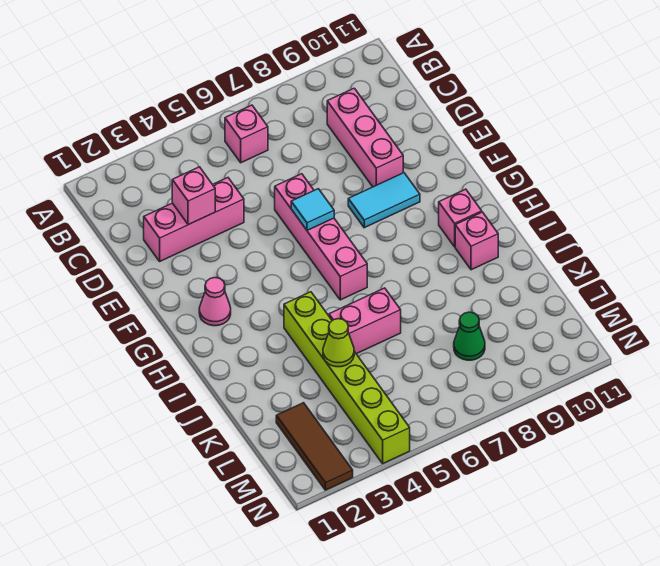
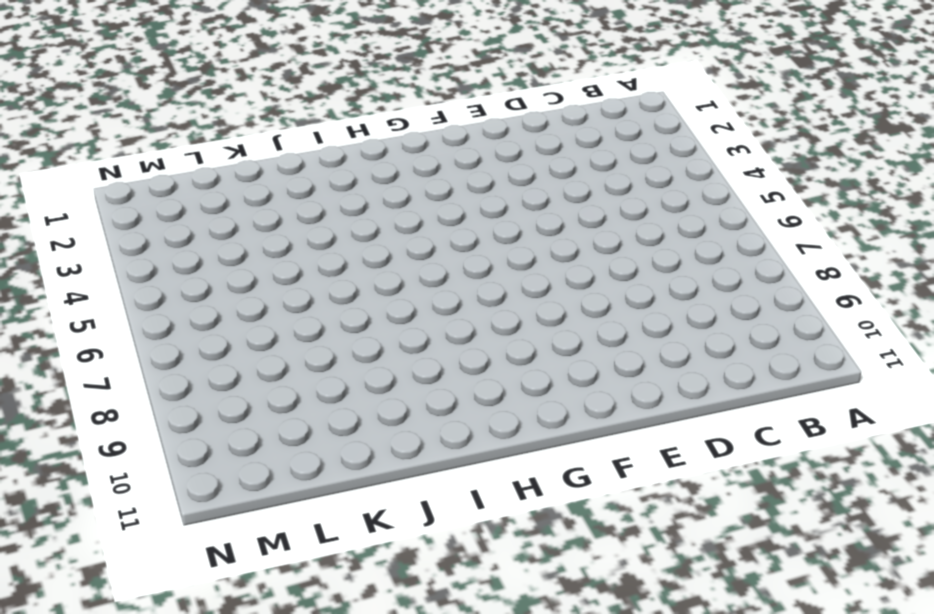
none -> pink brick B6 level 1
none -> pink brick C9:E9 level 1
none -> pink brick D2:D4 level 1

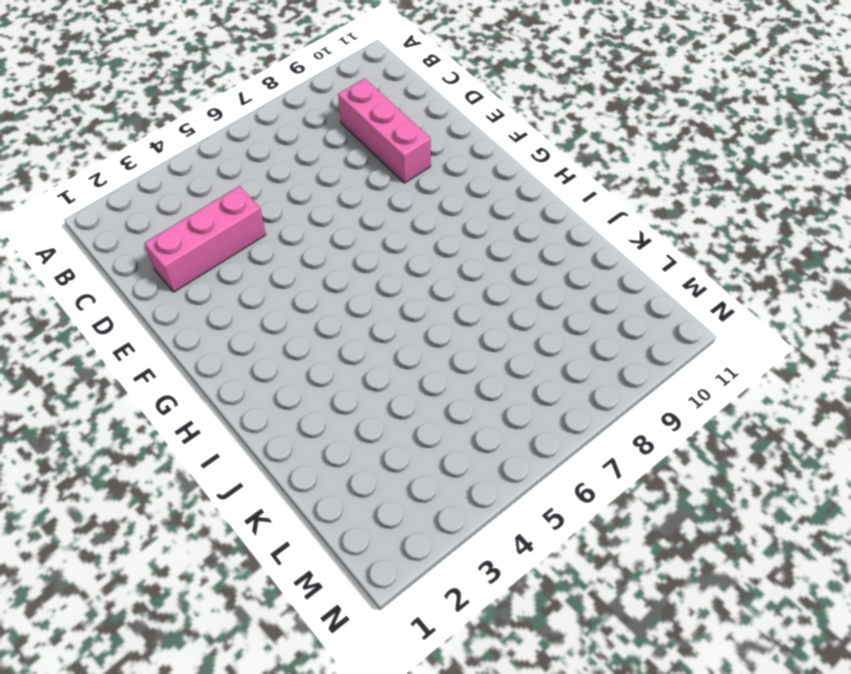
none -> pink brick B6 level 1
none -> pink brick E6:H6 level 1
none -> cyan tile F8:F9 level 1

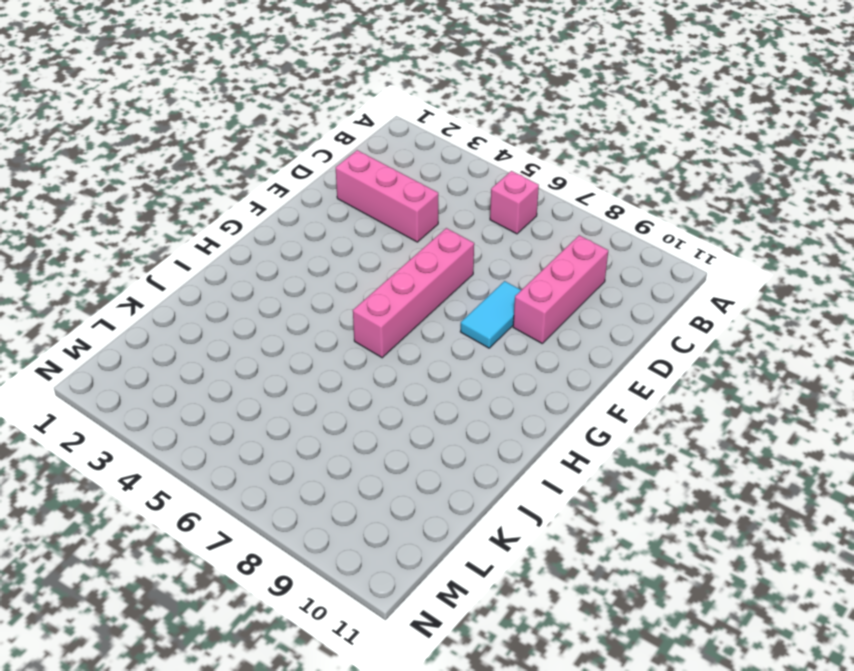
cyan tile E8:F8 level 1 -> cyan tile F8:F9 level 1
none -> pink cone G2 level 1
none -> pink brick H10 level 1
none -> lime brick I4:N4 level 1

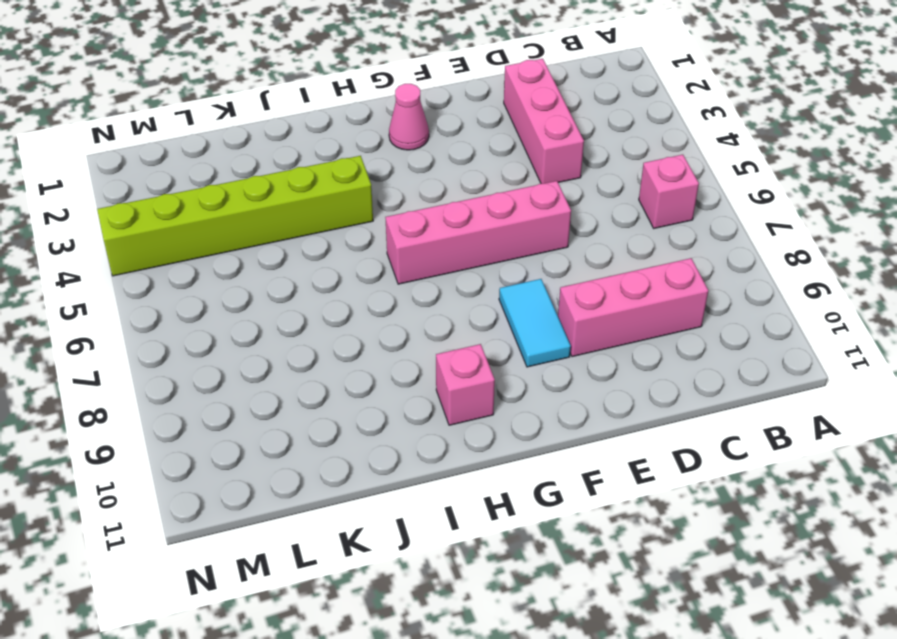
none -> pink brick I10 level 1
none -> pink brick J5:J6 level 1
none -> brown tile L2:N2 level 1

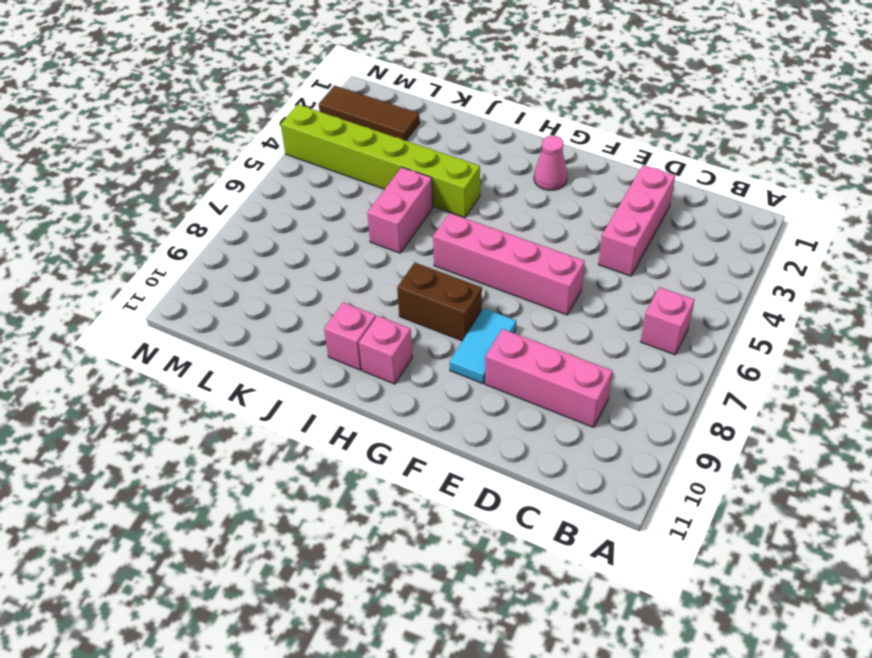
brown brick G8:H8 level 1 -> none
none -> green cone L8 level 1
none -> pink brick D3 level 2
none -> cyan tile F6 level 2

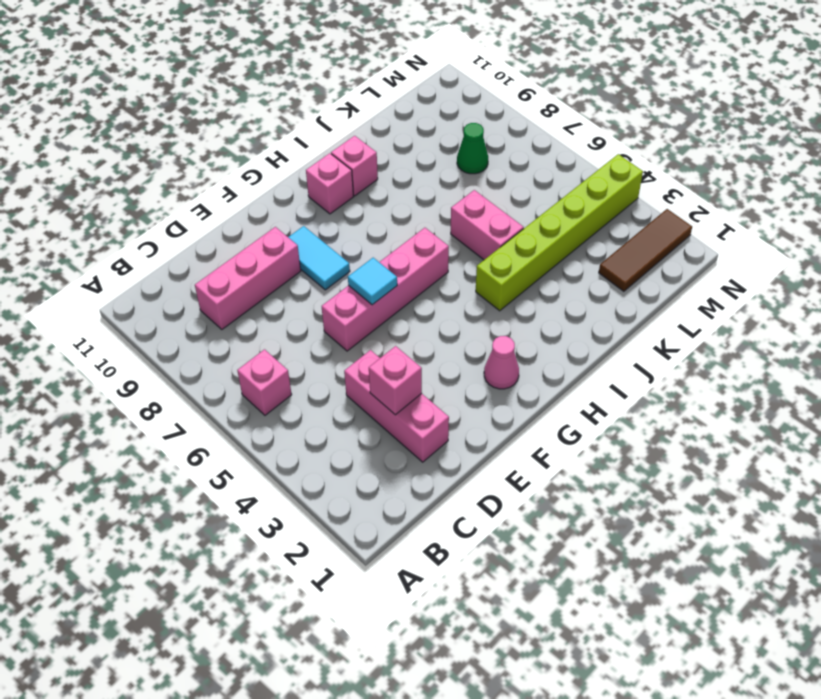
none -> lime cone K4 level 2

